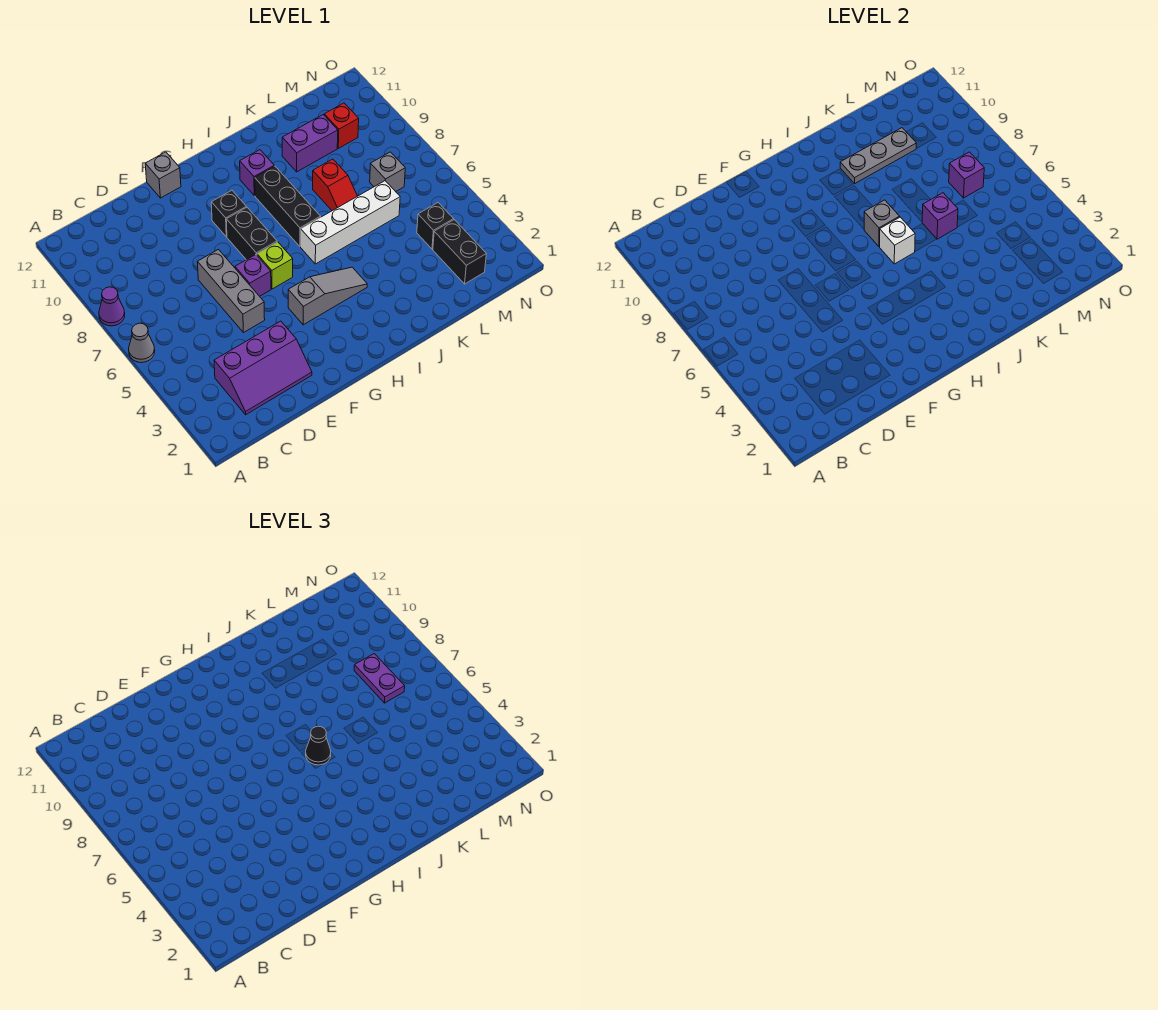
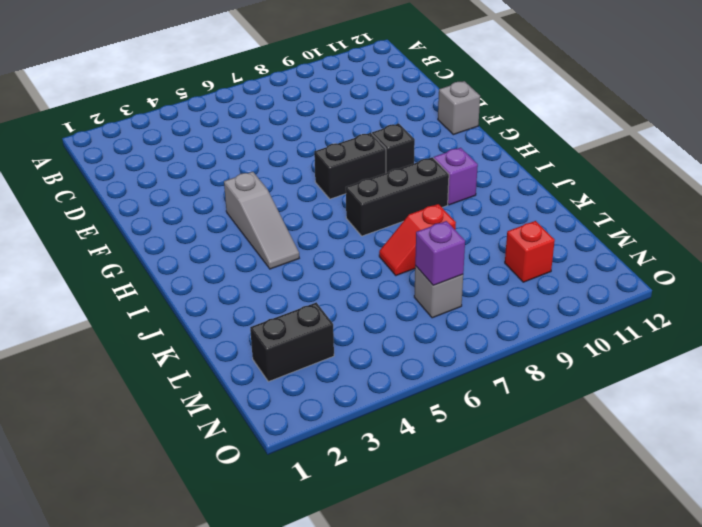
none -> grey cone A6 level 1
none -> purple cone A8 level 1
none -> purple slope C2:E3 level 1 top 3

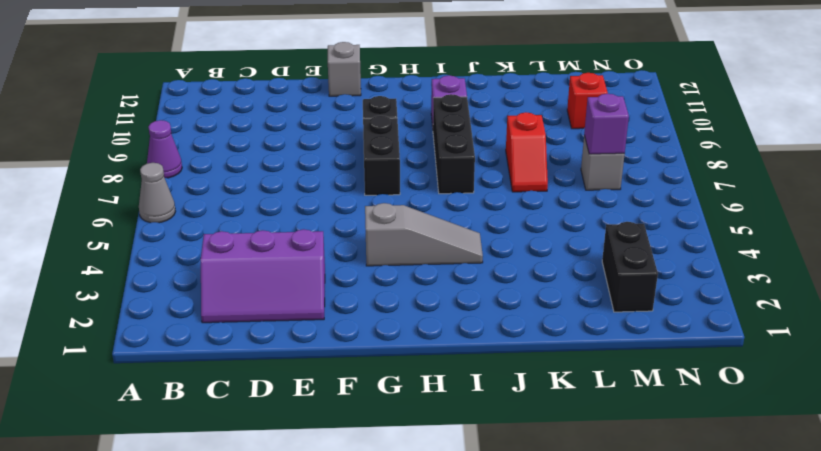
none -> grey brick E5:E7 level 1
none -> purple brick F6 level 1
none -> lime brick G6 level 1

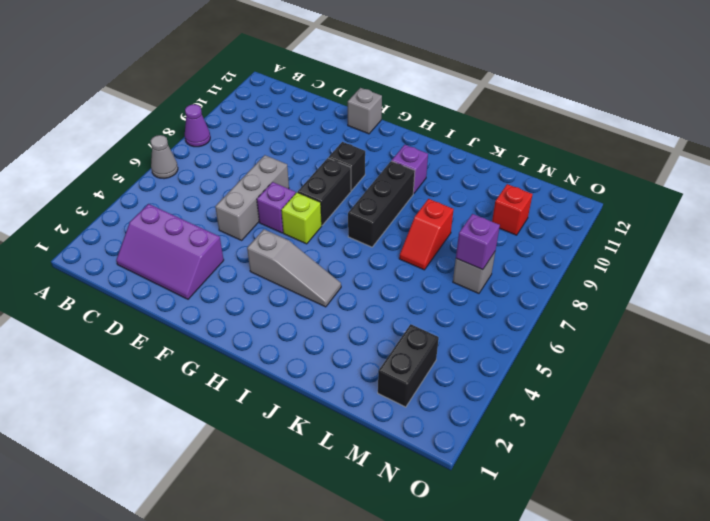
none -> white brick I6:L6 level 1
none -> purple brick K10:L10 level 1
none -> black brick M4 level 1

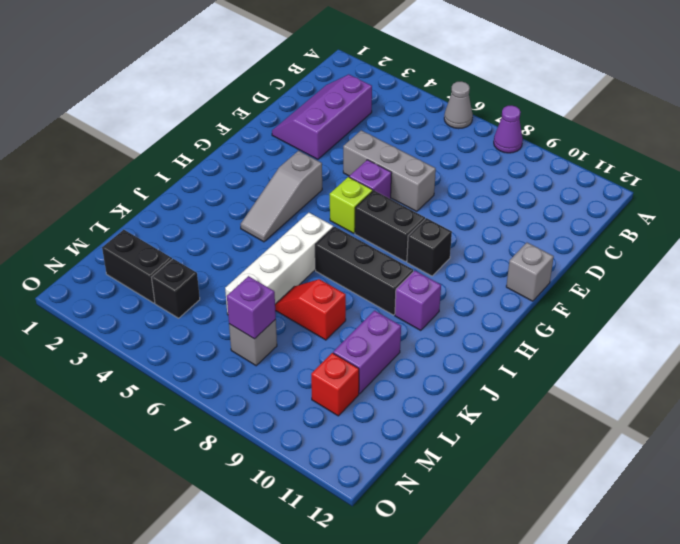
none -> white brick I6 level 2
none -> grey brick I7 level 2
none -> grey plate J10:L10 level 2

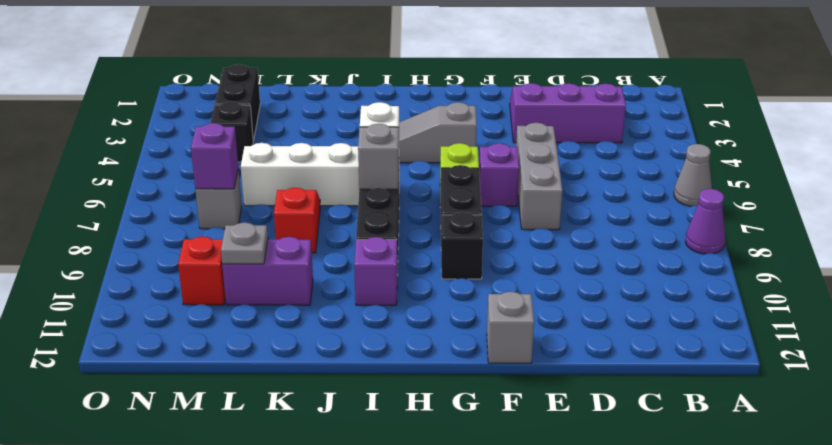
grey plate L10 level 2 -> grey plate J10:L10 level 2
none -> purple brick K6 level 2
none -> black cone I6 level 3
none -> purple plate M7:M8 level 3

